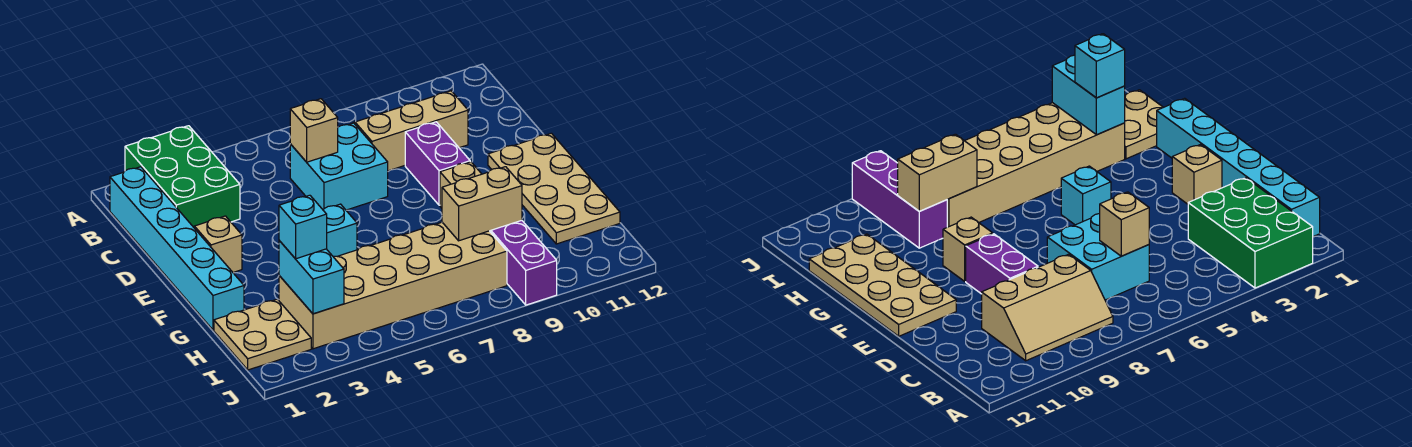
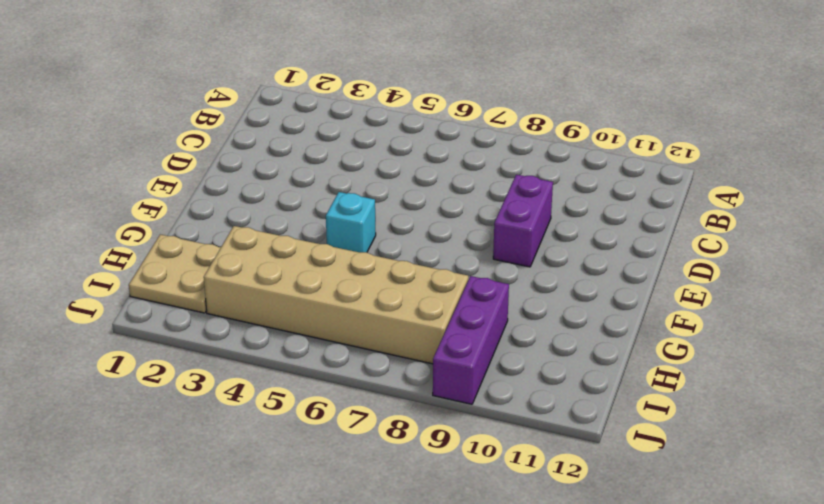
none -> green brick A2:C3 level 1
none -> cyan brick B1:G1 level 1
none -> tan slope B8:C10 level 1 top C

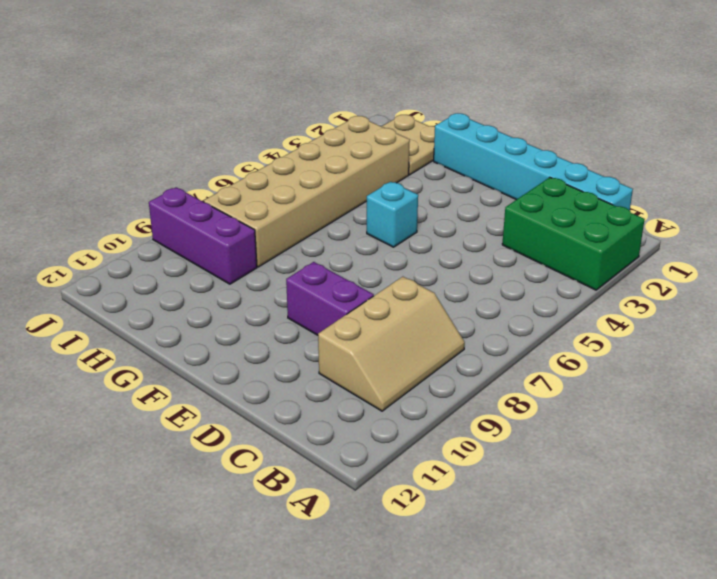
none -> cyan brick C6:D7 level 1
none -> tan brick E2 level 1
none -> tan plate E11:H12 level 1

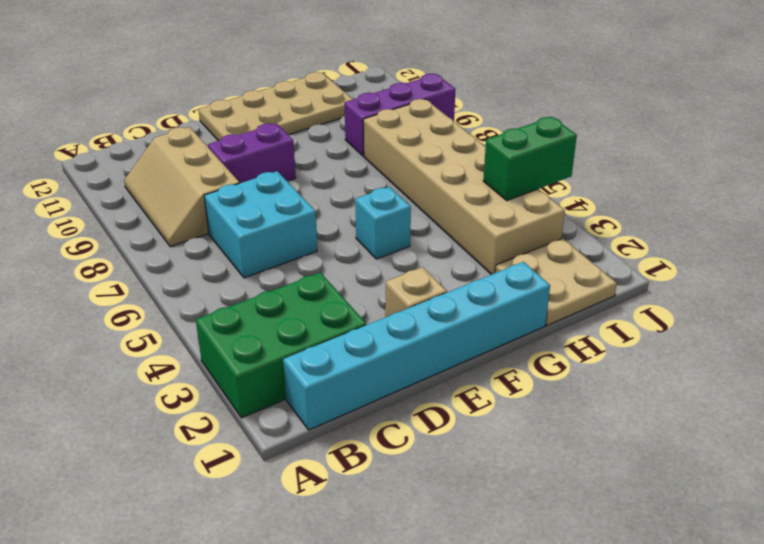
green brick I4:J4 level 2 -> none
none -> tan brick F9 level 1
none -> tan brick C6 level 2
none -> cyan brick H3:I3 level 2

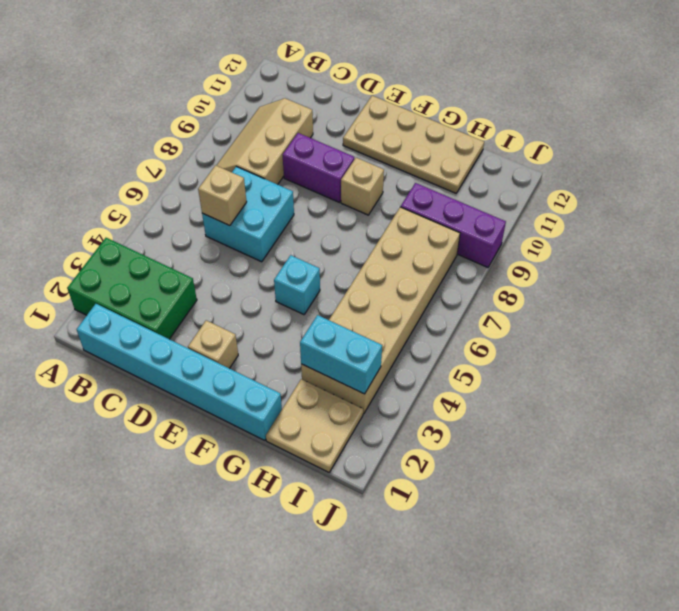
none -> tan brick H8:H9 level 2
none -> cyan brick H3 level 3

